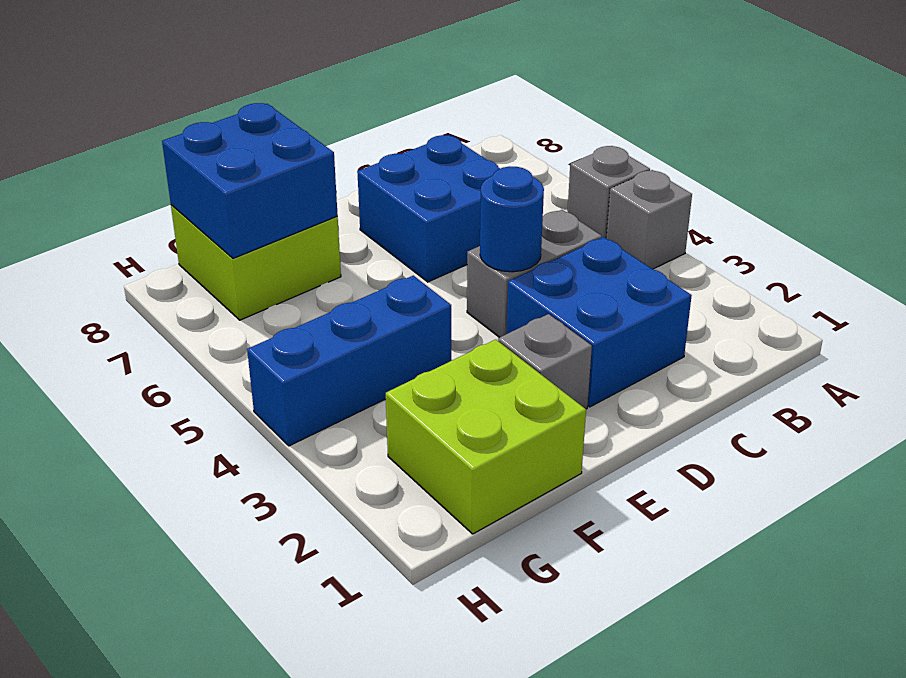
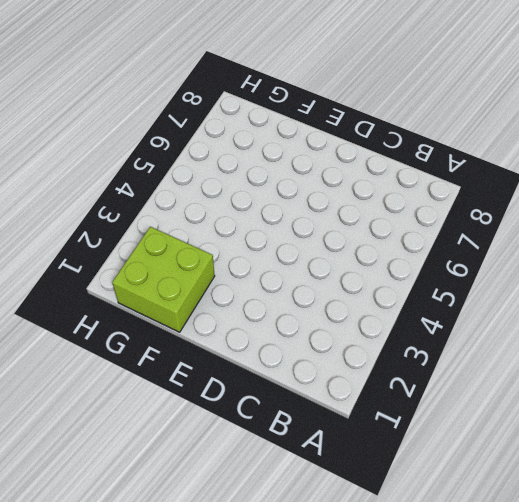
none -> grey brick A4 level 1
none -> grey brick A5 level 1

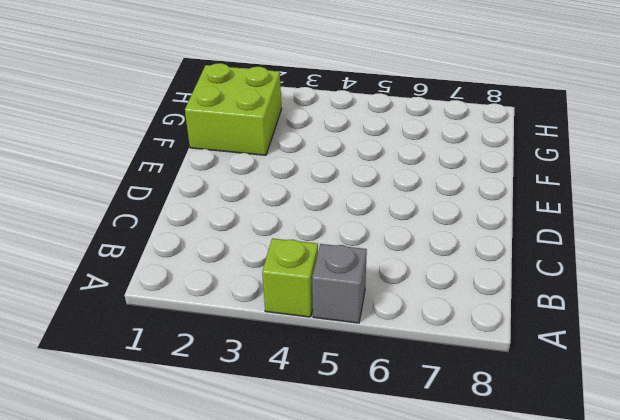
lime brick A4 level 1 -> grey brick A4 level 1
none -> blue brick C2:D3 level 1
none -> grey brick C4:D4 level 1

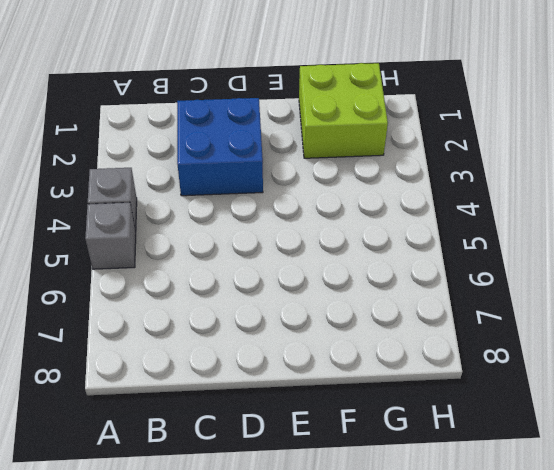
none -> grey brick C4:D4 level 1
none -> blue brick C6:D7 level 1

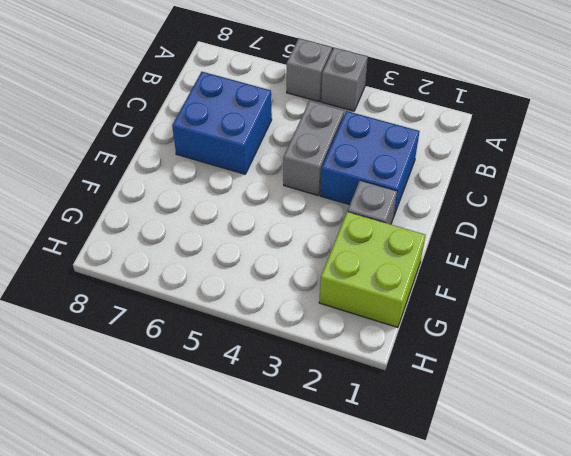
none -> blue brick F4:H4 level 1
none -> lime brick F7:G8 level 1

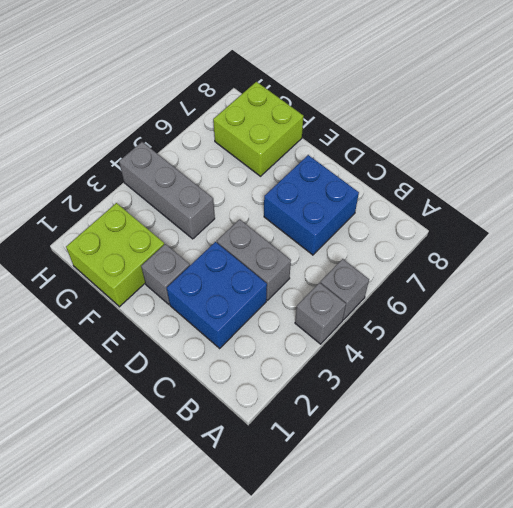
grey brick F4:H4 level 1 -> blue brick F4:H4 level 1
none -> blue round brick D4 level 2
none -> blue brick F7:G8 level 2

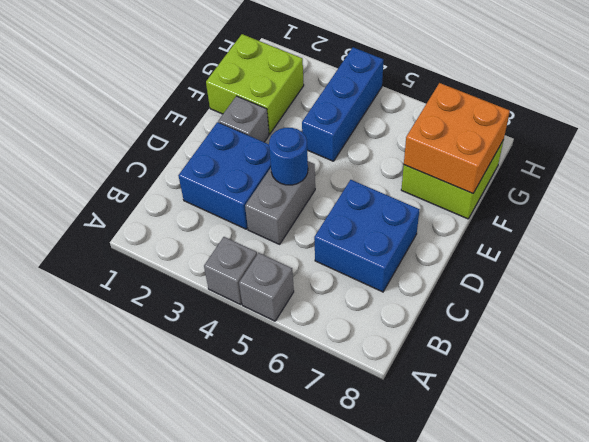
orange brick F7:G8 level 2 -> blue brick F7:G8 level 2

